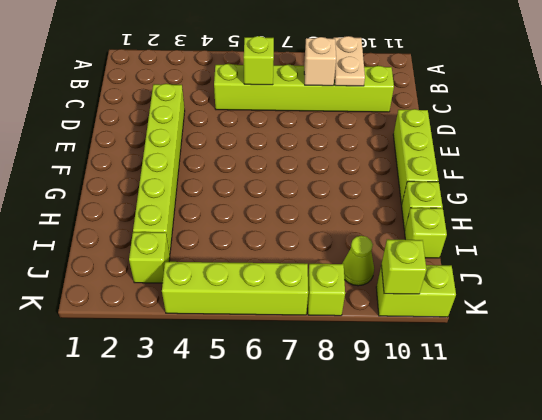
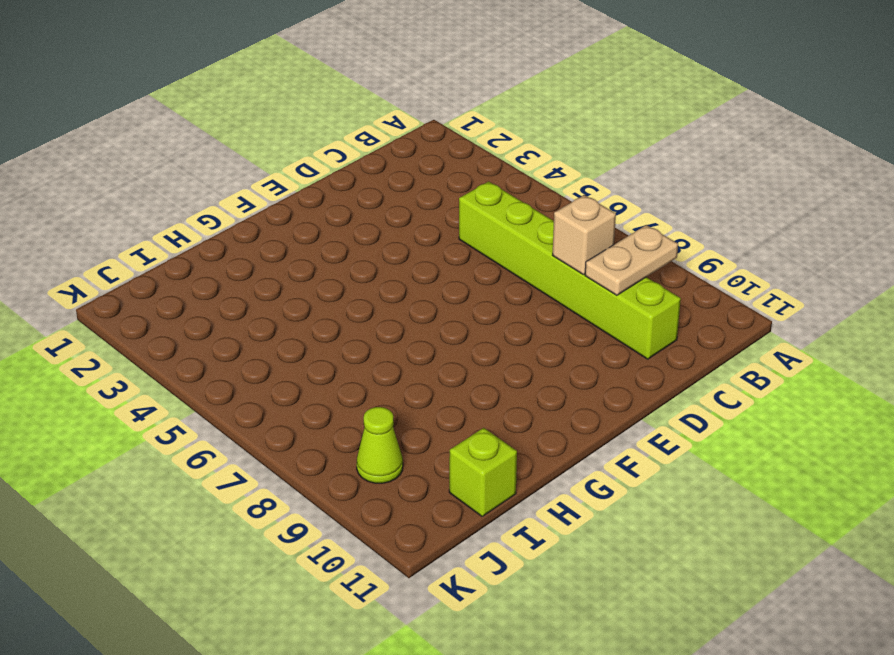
none -> lime brick D3:I3 level 1
none -> lime brick E11:G11 level 1
none -> lime brick H11 level 1

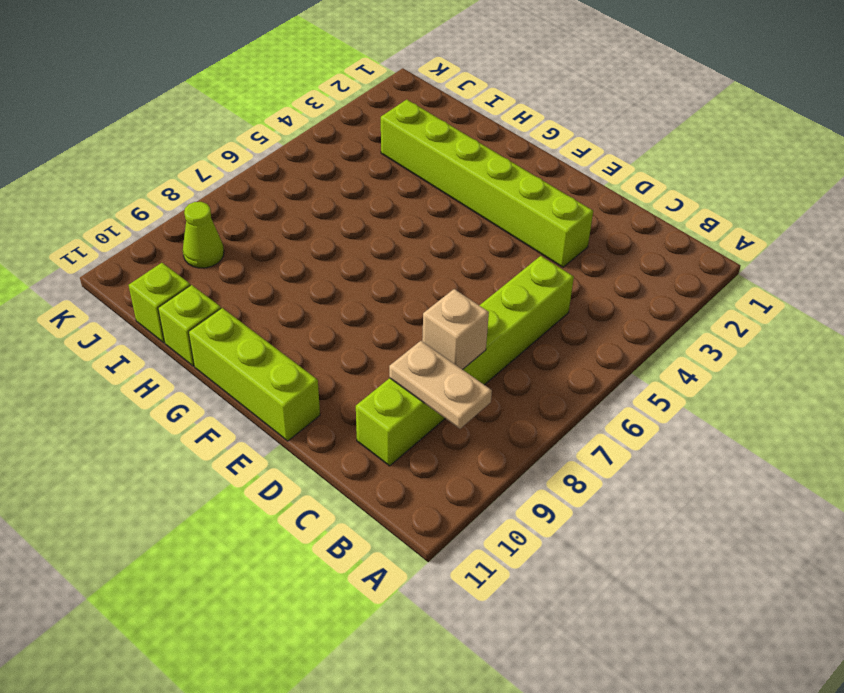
none -> lime brick J3 level 1
none -> lime brick K4:K7 level 1
none -> lime brick K8 level 1

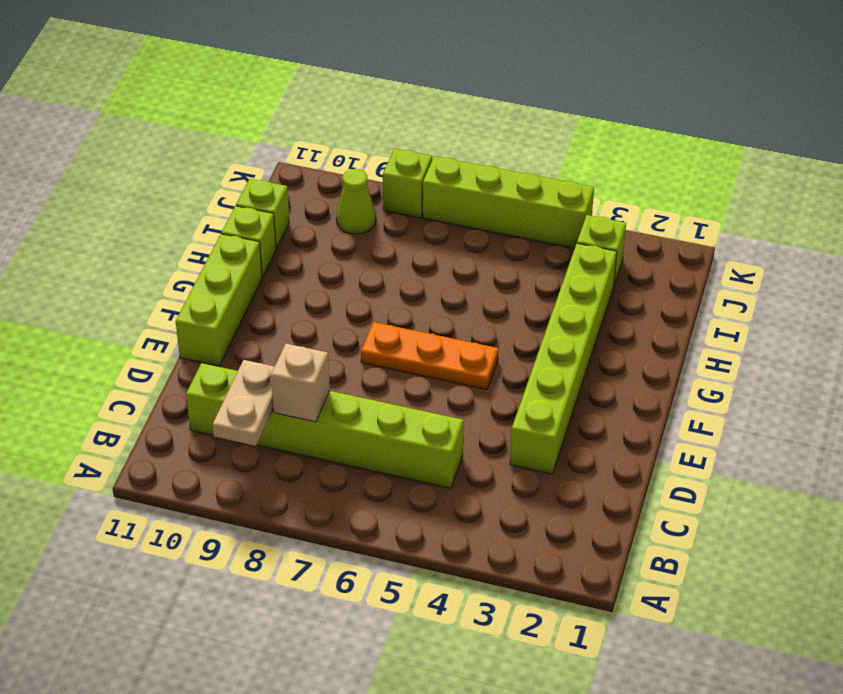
orange plate F5:F7 level 1 -> none
none -> lime brick K10:K11 level 1
none -> lime brick C6 level 2
none -> lime brick K10 level 2

